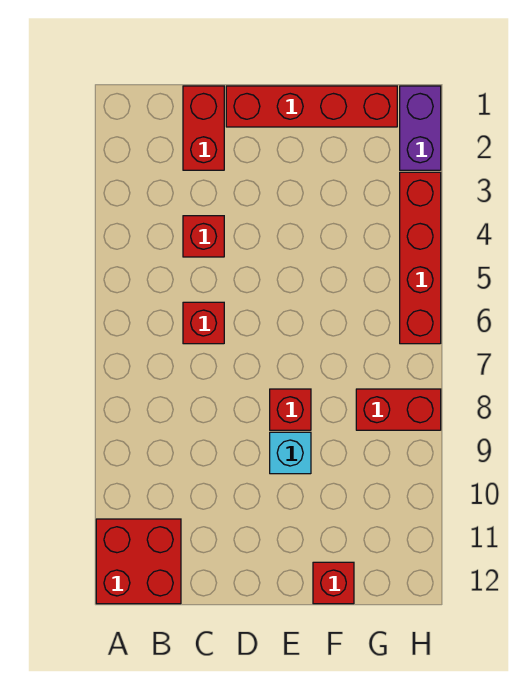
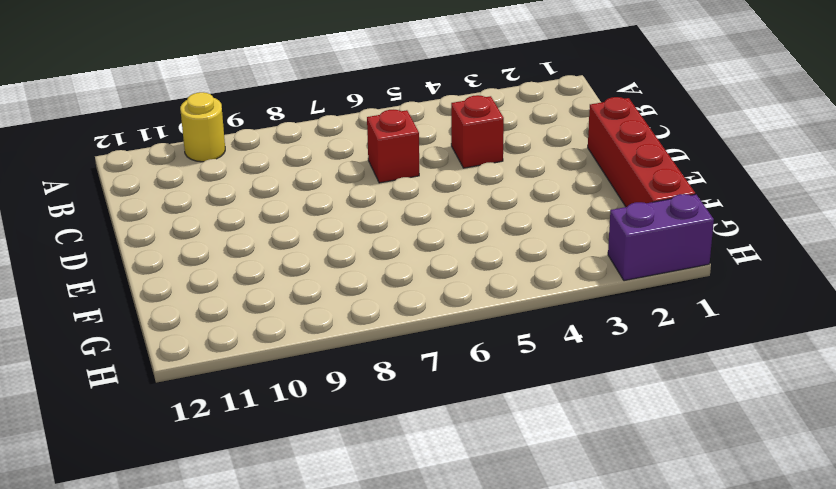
yellow round brick A10 level 1 -> none
none -> red brick A11:B12 level 1
none -> red brick C1:C2 level 1

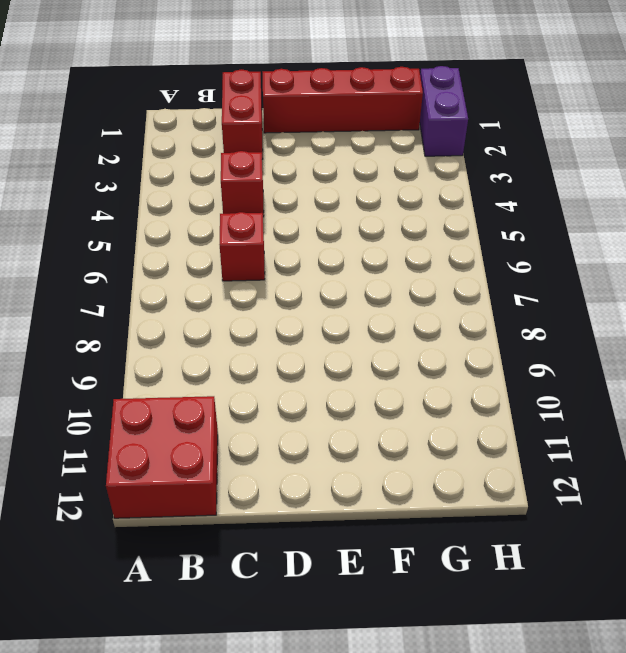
none -> red brick E8 level 1
none -> cyan brick E9 level 1

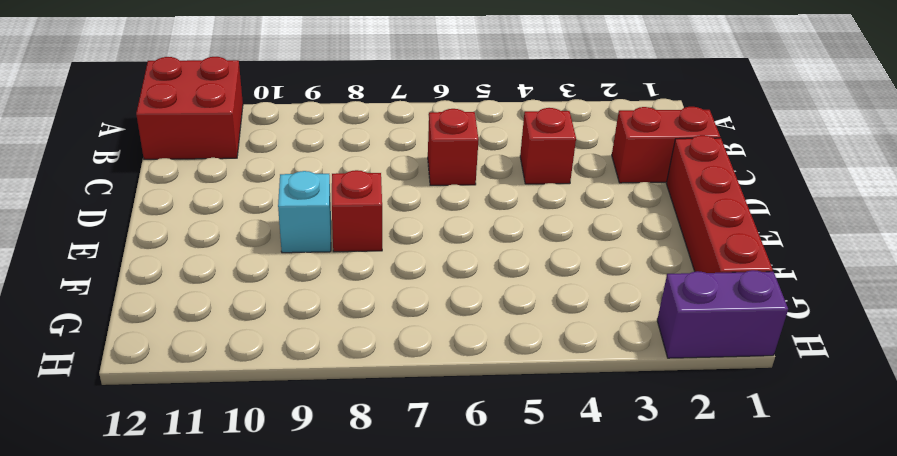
none -> red brick F12 level 1
none -> red brick G8:H8 level 1

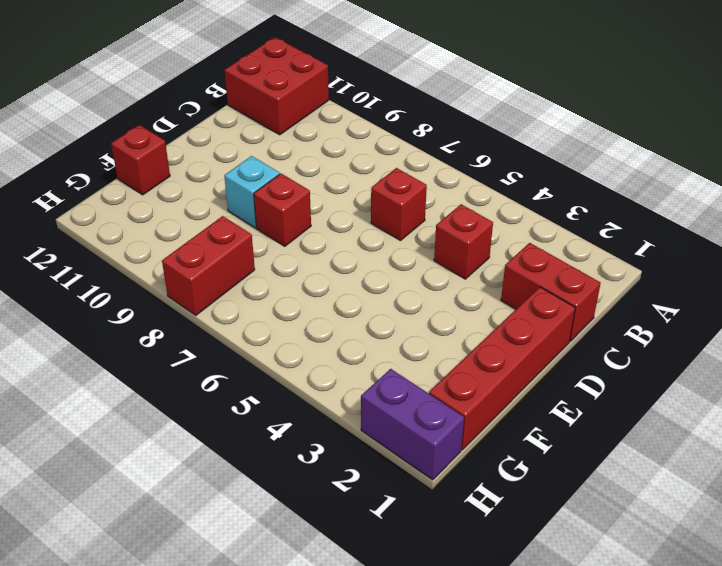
none -> red brick H3:H6 level 1

